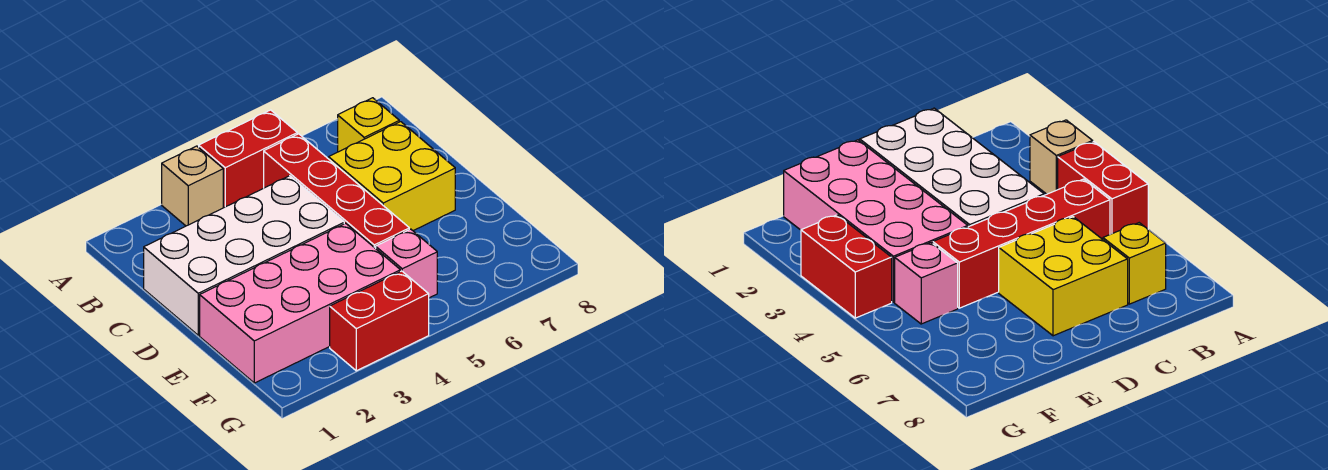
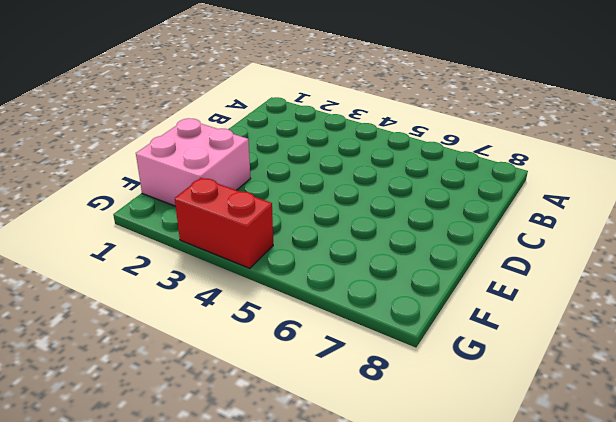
pink brick E1:F2 level 1 -> pink brick E1:F4 level 1
none -> tan brick A3 level 1
none -> red brick A4:A5 level 1

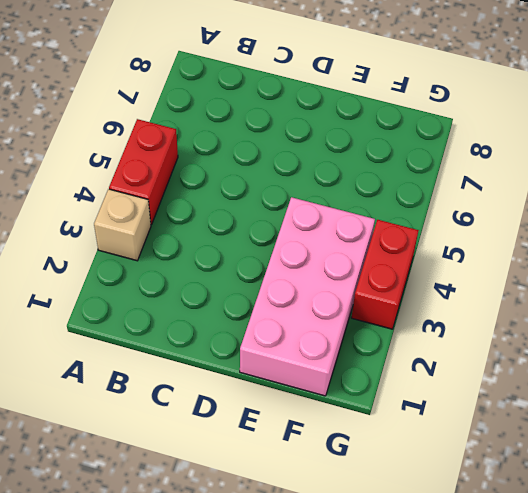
none -> red brick B5:E5 level 1
none -> yellow brick B7 level 1

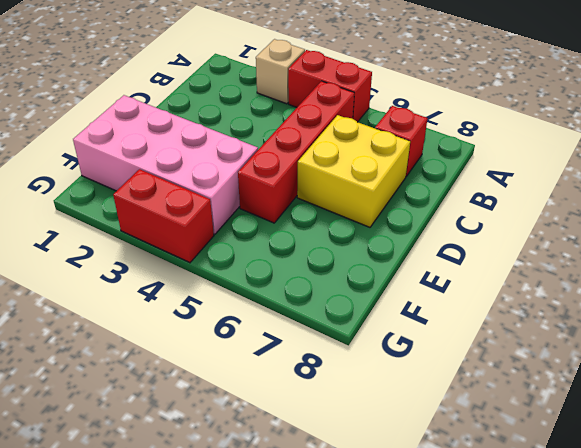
red brick B7 level 1 -> yellow brick B7 level 1
none -> white brick C1:D4 level 1
none -> pink brick F5 level 1

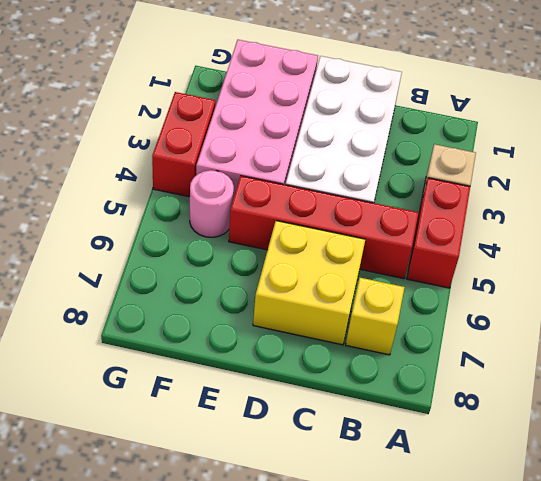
pink round brick F5 level 1 -> pink brick F5 level 1

